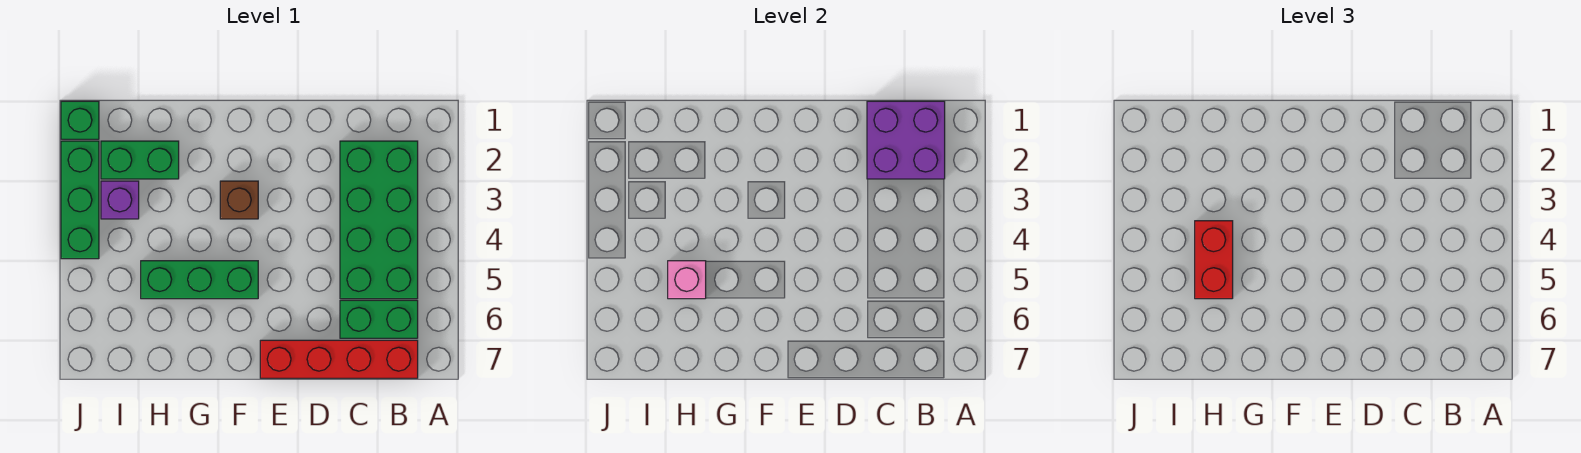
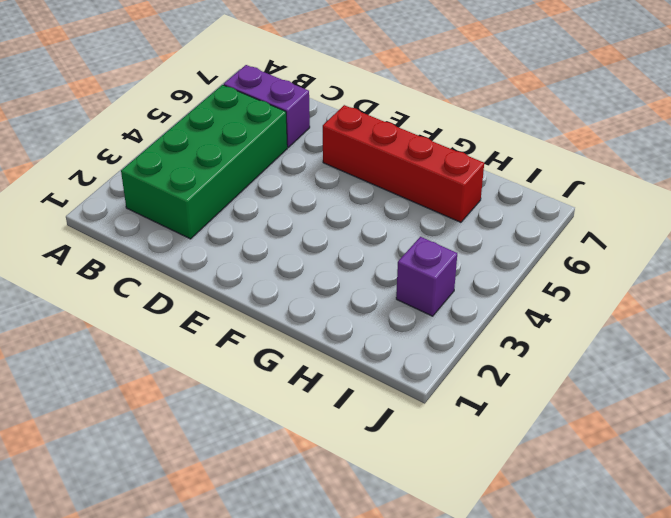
purple brick B6:C6 level 1 -> green brick B6:C6 level 1
red brick E6:H6 level 1 -> red brick B7:E7 level 1
none -> brown brick F3 level 1
none -> green brick F5:H5 level 1
none -> green brick H2:I2 level 1

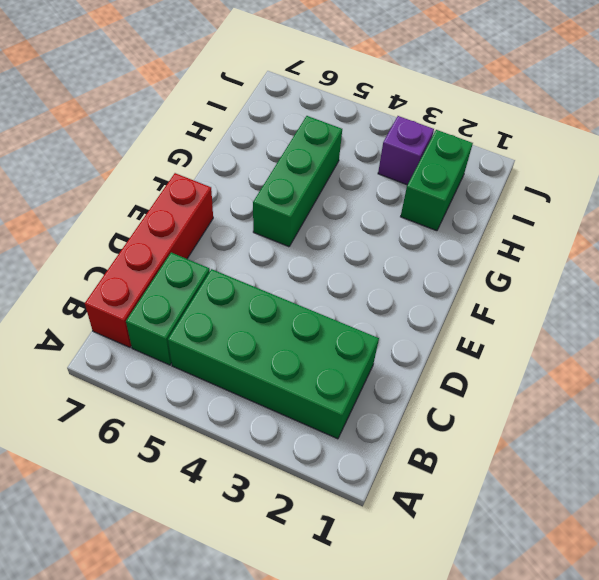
none -> brown brick F3 level 1
none -> green brick J1 level 1
none -> green brick J2:J4 level 1

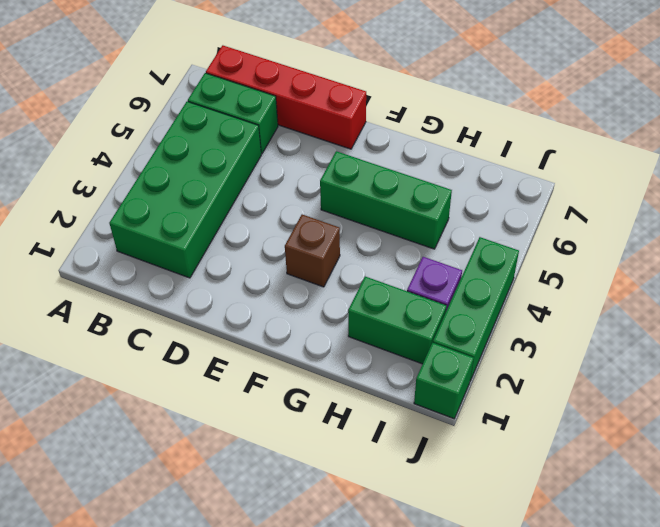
none -> purple brick B1:C2 level 2
none -> pink brick H5 level 2
none -> red brick H4:H5 level 3

